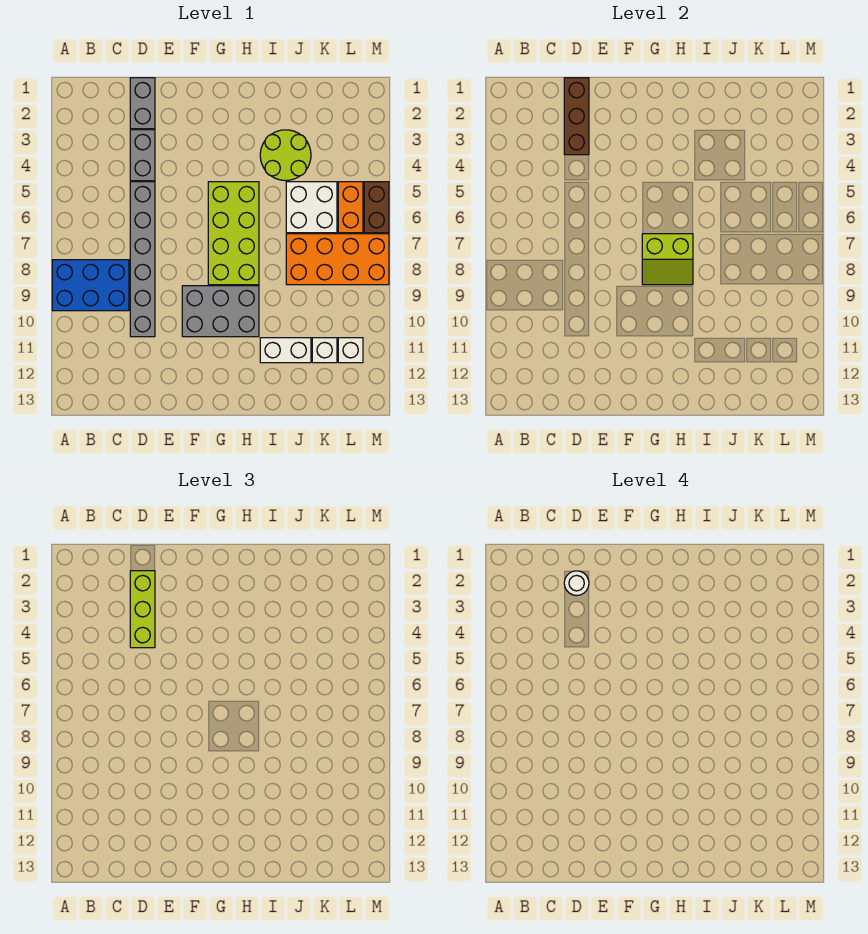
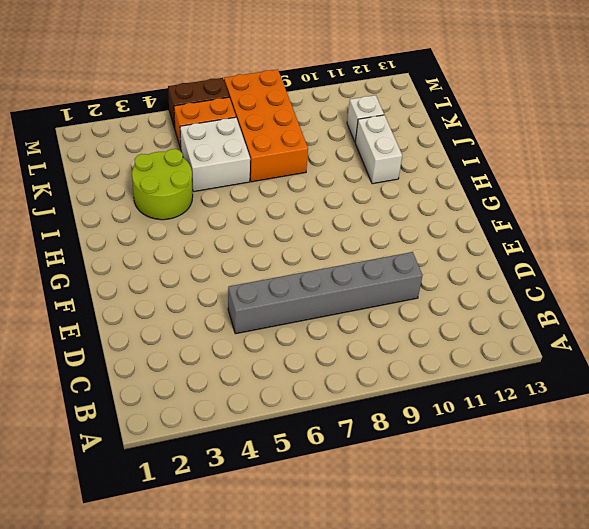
none -> blue brick A8:C9 level 1
none -> grey brick D1:D2 level 1
none -> grey brick D3:D4 level 1

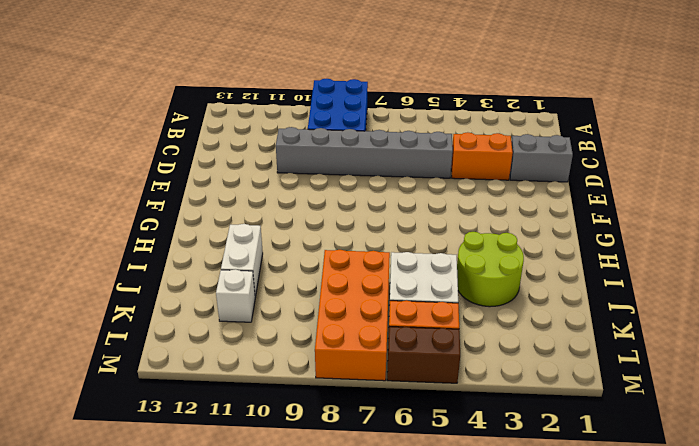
orange brick D3:D4 level 1 -> grey brick D3:D4 level 1
none -> grey brick F9:H10 level 1
none -> lime brick G5:H8 level 1
none -> white brick L11 level 1

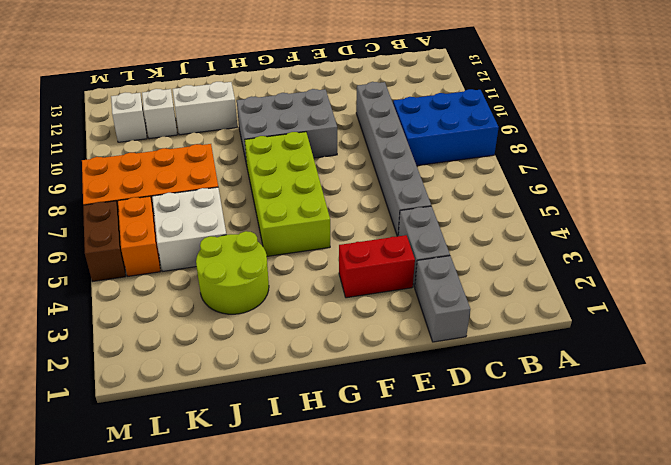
red brick E3:F3 level 1 -> none
none -> brown brick D1:D3 level 2
none -> lime slope G7:H8 level 2 top 7
none -> lime brick D2:D4 level 3

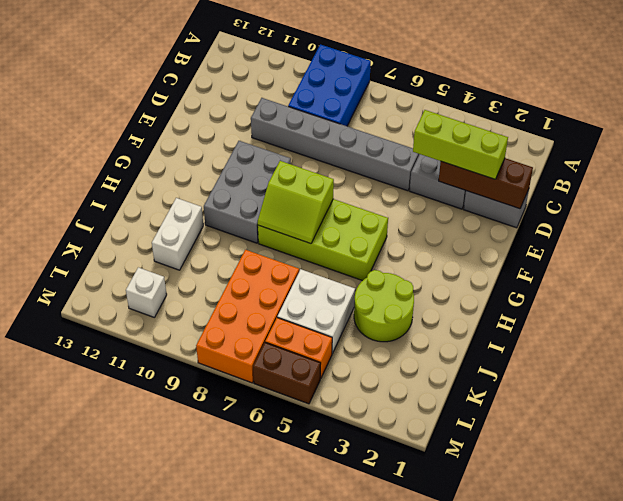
lime slope G7:H8 level 2 top G -> lime slope G7:H8 level 2 top 7
none -> white brick K11 level 1
none -> white round brick D2 level 4

